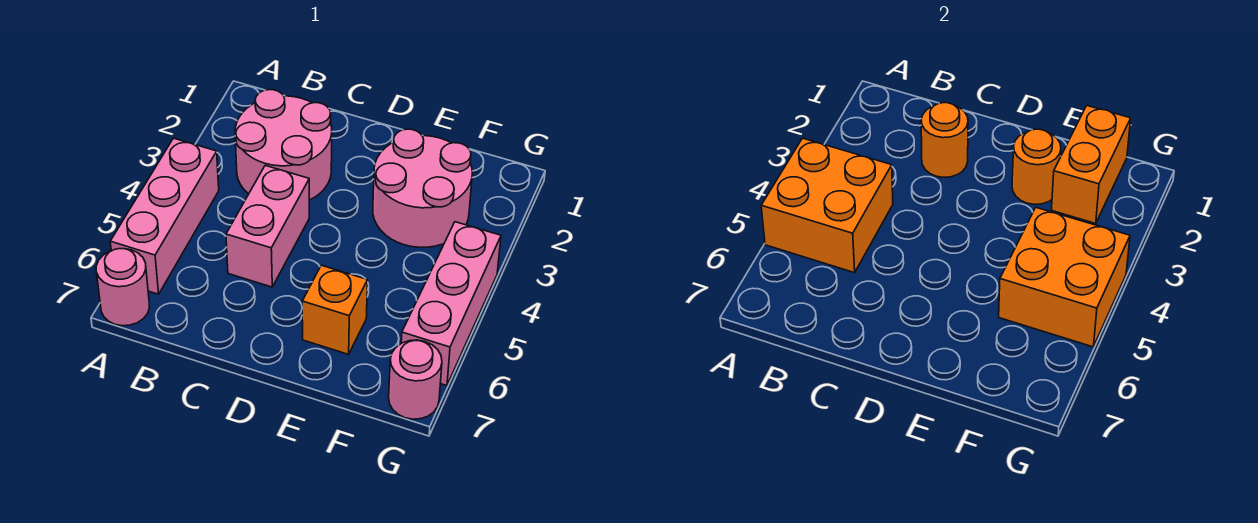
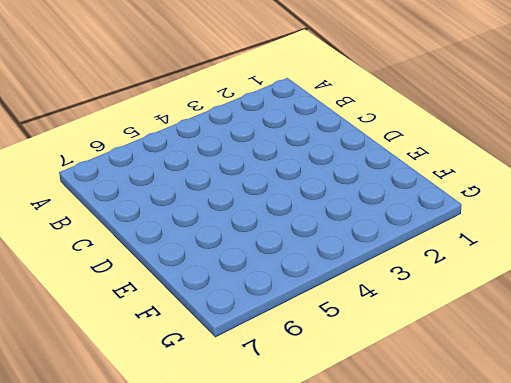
none -> pink brick A4:A6 level 1
none -> pink round brick A7 level 1
none -> pink round brick B2:C3 level 1

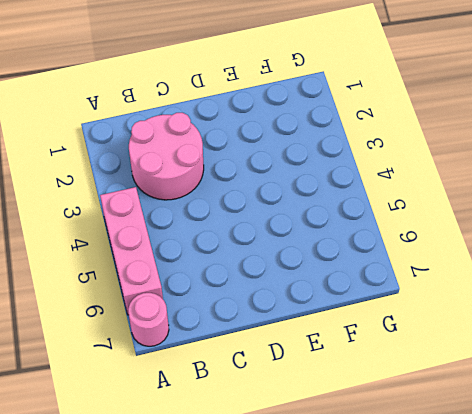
none -> pink brick C4:C5 level 1
none -> pink round brick E2:F3 level 1
none -> orange brick E6 level 1

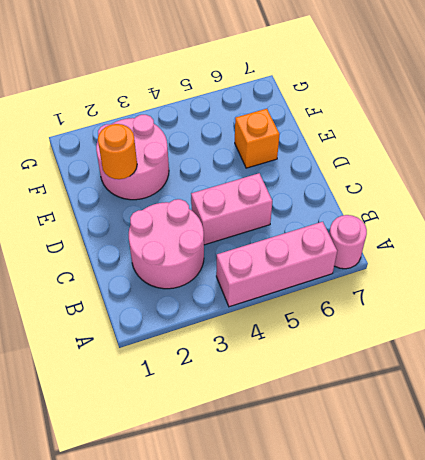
none -> pink brick G4:G6 level 1
none -> pink round brick G7 level 1
none -> orange brick A4:B5 level 2

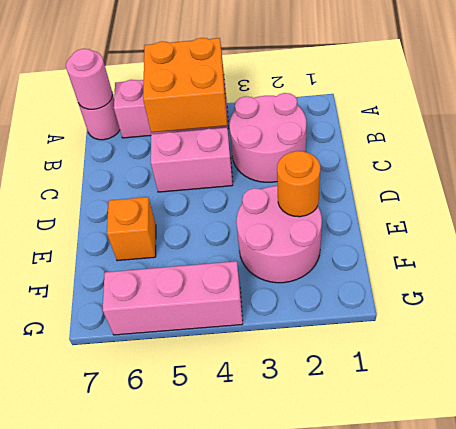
pink round brick A7 level 2 -> pink round brick G7 level 1
none -> orange round brick C2 level 2
none -> orange brick F1:F2 level 2
none -> orange brick F4:G5 level 2

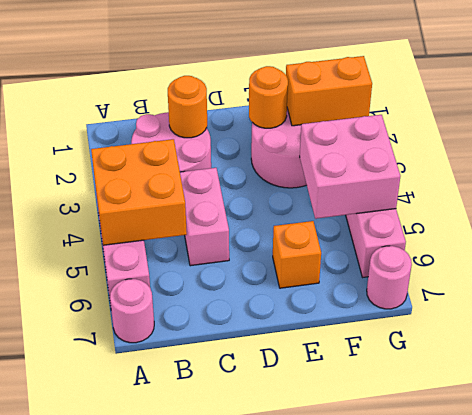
orange brick F2:G2 level 2 -> orange brick F1:F2 level 2
pink brick F4:G5 level 2 -> orange brick F4:G5 level 2

